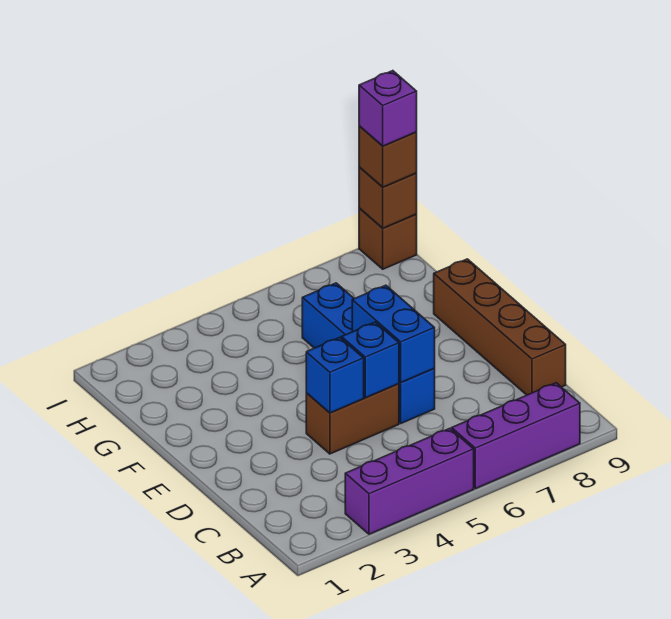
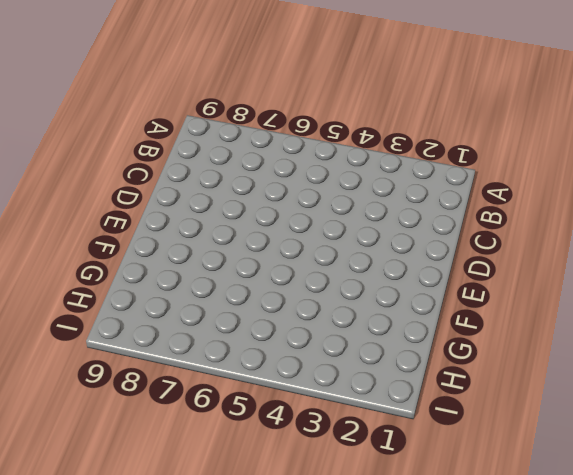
none -> purple brick A3:A5 level 1
none -> purple brick A6:A8 level 1
none -> brown brick C9:F9 level 1

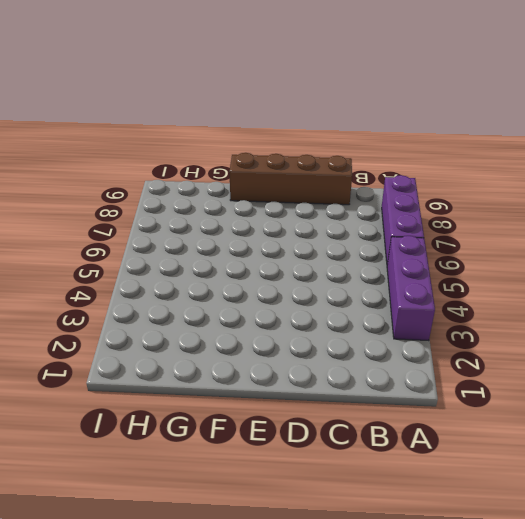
none -> brown brick D4:D5 level 1
none -> blue brick D6:G6 level 1
none -> brown brick I9 level 1

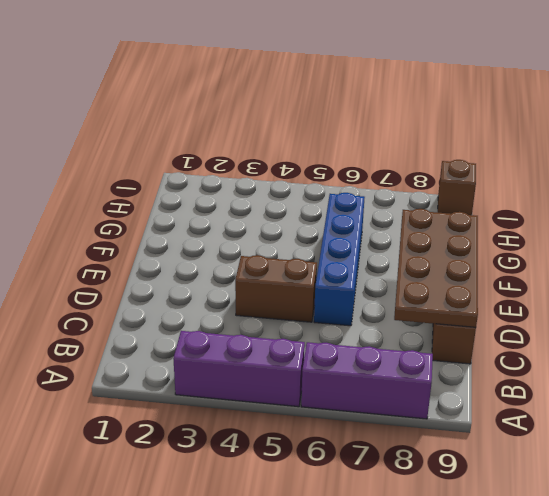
brown plate C8:F9 level 2 -> none
none -> blue brick D4 level 2
none -> blue brick D5 level 2
none -> blue brick D6:E6 level 2

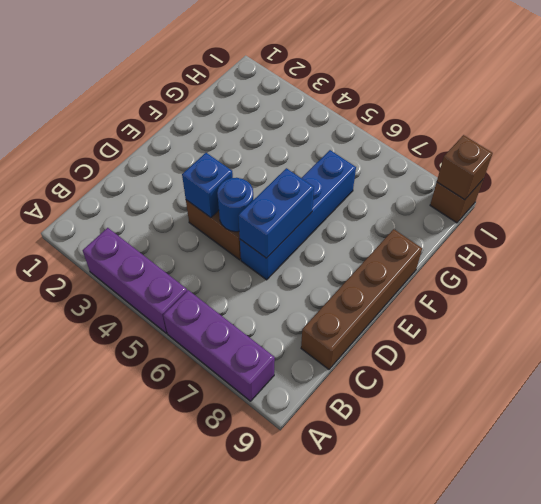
blue round brick D5 level 2 -> blue brick D5 level 2
none -> brown brick I9 level 3
none -> purple brick I9 level 4

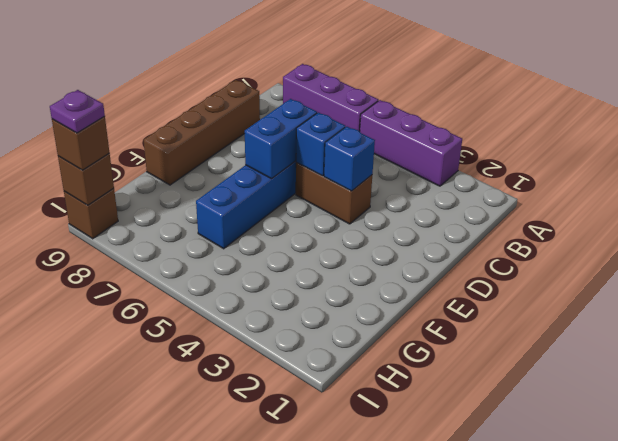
purple plate I9 level 4 -> purple brick I9 level 4

